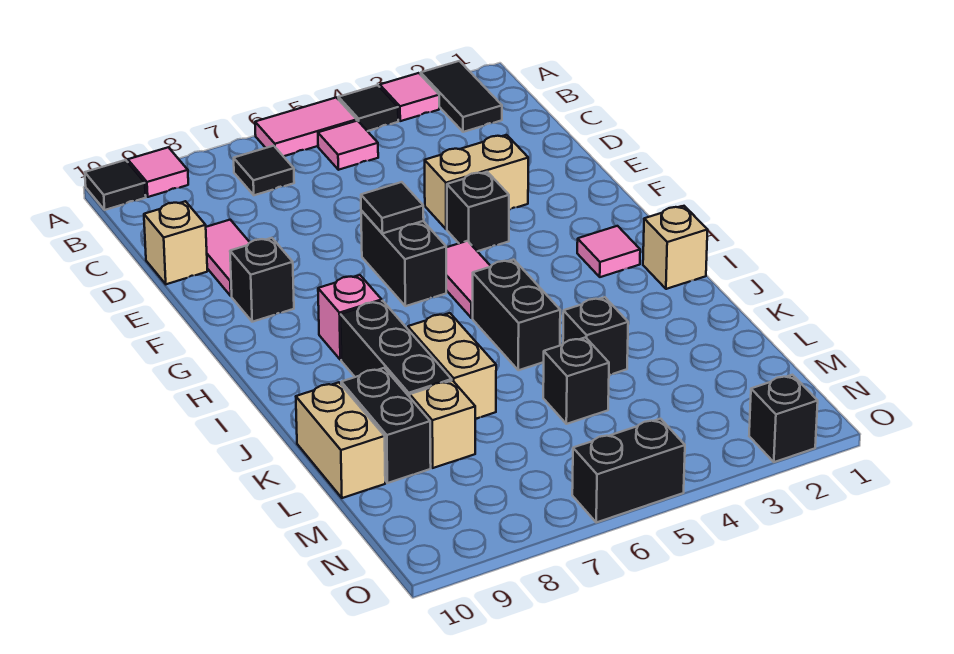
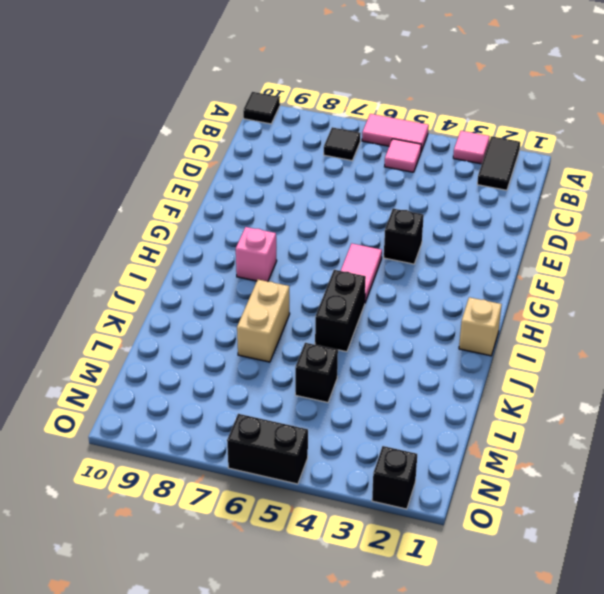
none -> black tile A4 level 1
none -> pink tile A9 level 1
none -> pink tile D9:E9 level 1

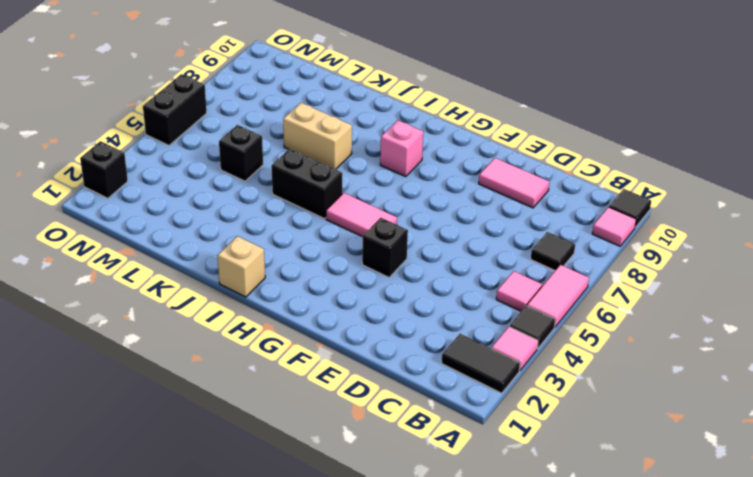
none -> tan brick D10 level 1
none -> tan brick E3:E4 level 1
none -> black brick F6:G6 level 1

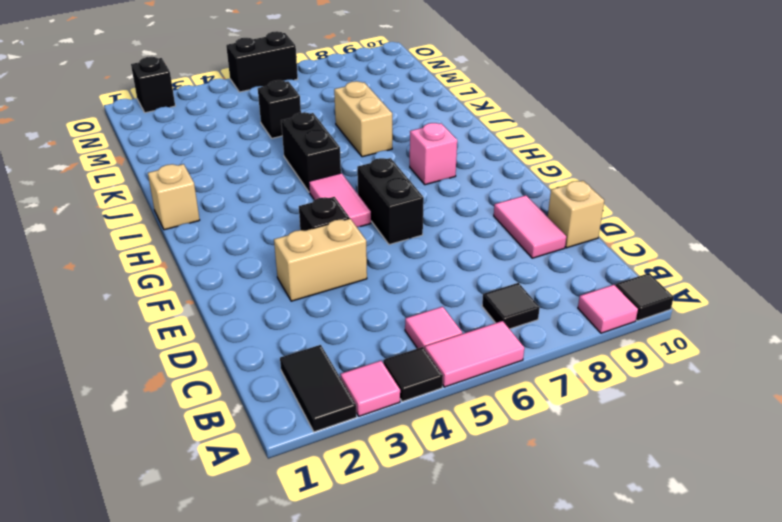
none -> black brick F9 level 1
none -> pink tile H2 level 1
none -> black brick I8:K8 level 1

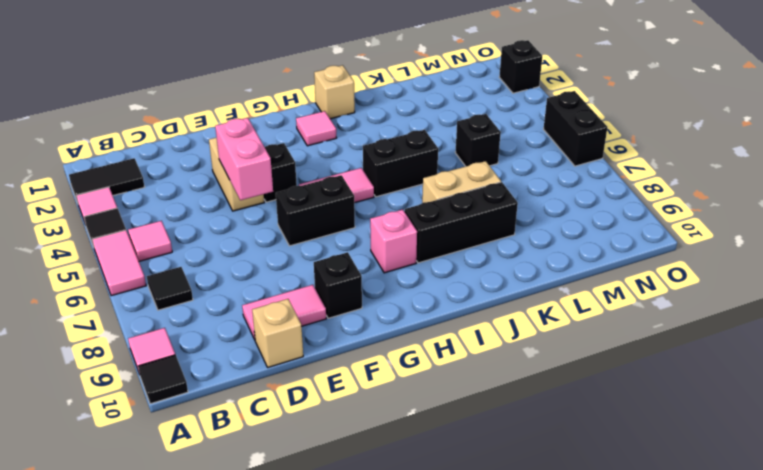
pink brick E4:E5 level 2 -> none
none -> black brick K4 level 1
none -> black brick K9:L9 level 1
none -> tan brick K10:L10 level 1

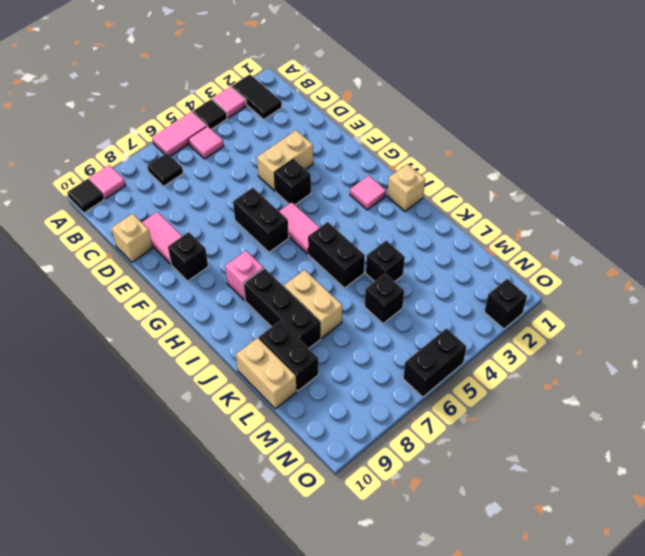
none -> tan brick L8 level 1
none -> black tile F6 level 2

